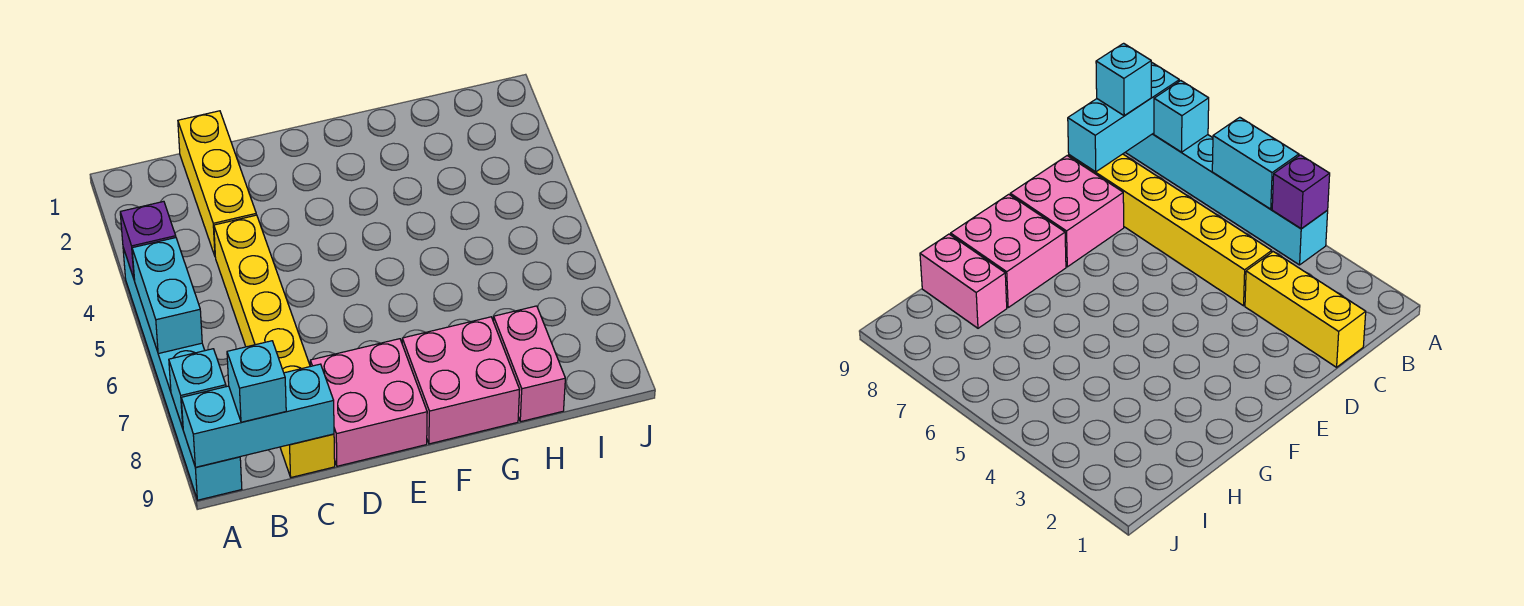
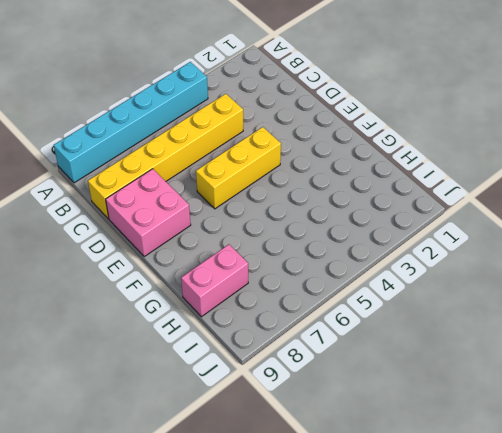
yellow brick E4:E6 level 1 -> yellow brick C1:C3 level 1
none -> pink brick F8:G9 level 1
none -> purple brick A4 level 2

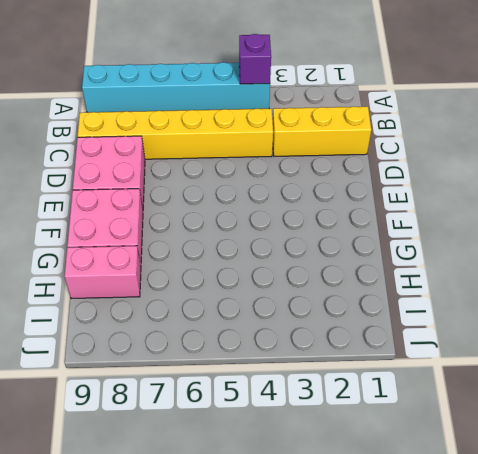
none -> cyan brick A5:A6 level 2
none -> cyan brick A8 level 2

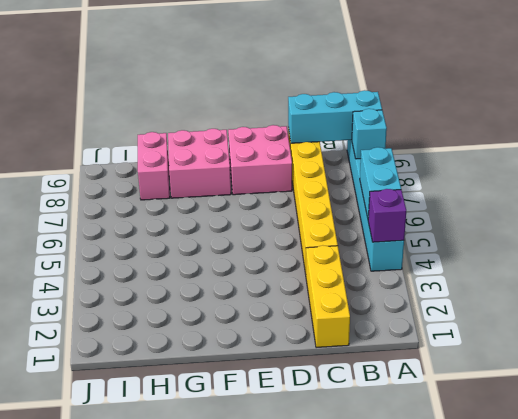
none -> cyan brick B9 level 3

